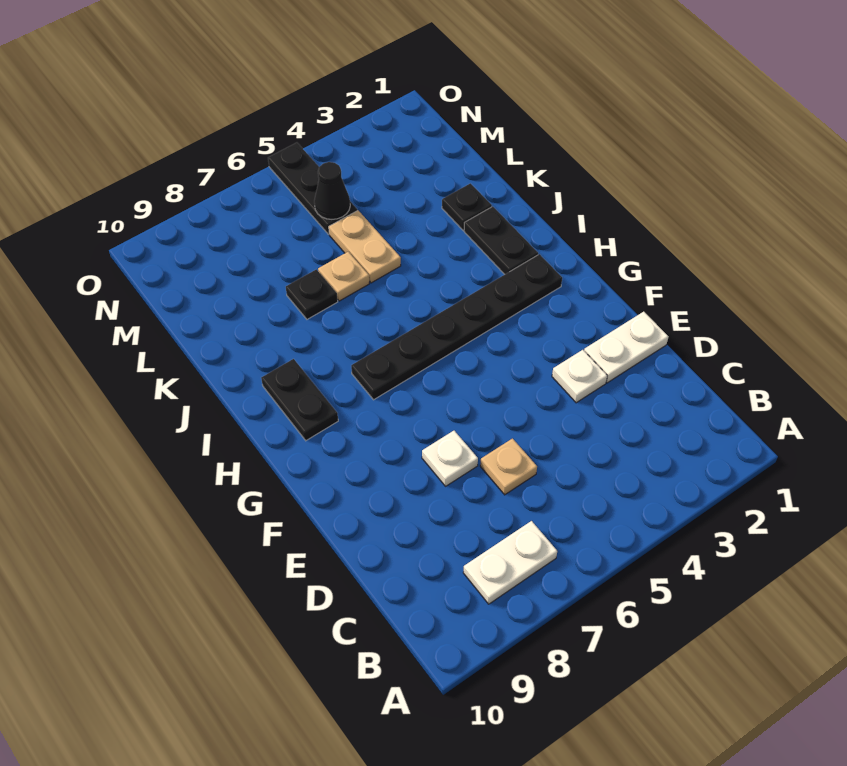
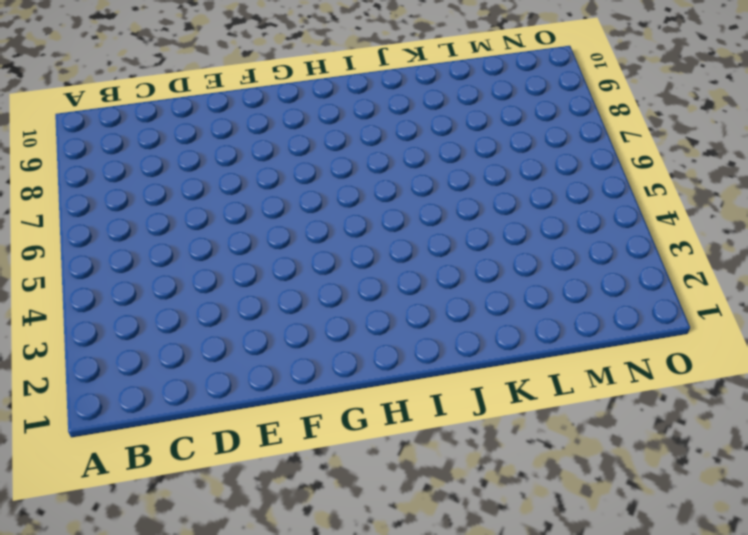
none -> white plate B7:B8 level 1
none -> tan plate D6 level 1
none -> white plate E1:E2 level 1

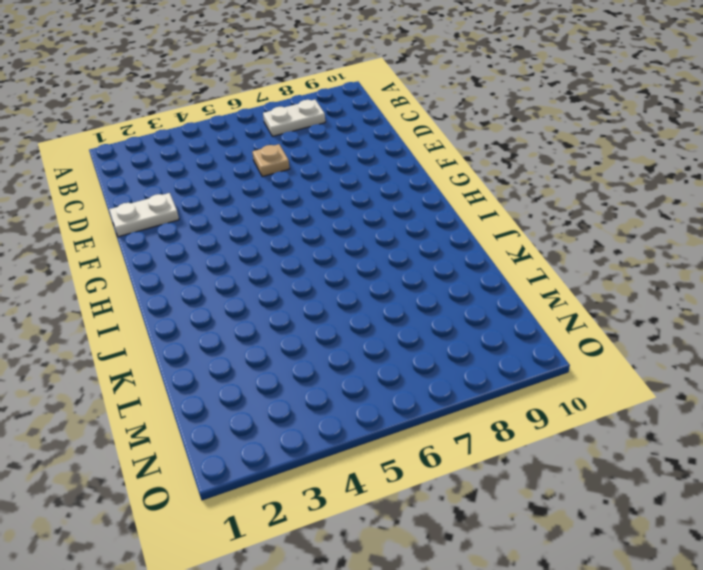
none -> white plate E3 level 1
none -> white plate E7 level 1
none -> black plate H2:H7 level 1

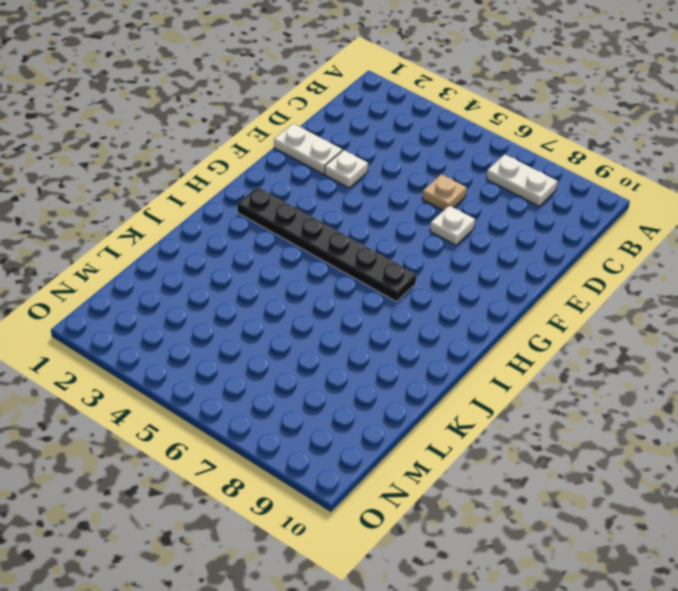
none -> black plate H9:I9 level 1
none -> black plate I2:J2 level 1
none -> black plate K2 level 1

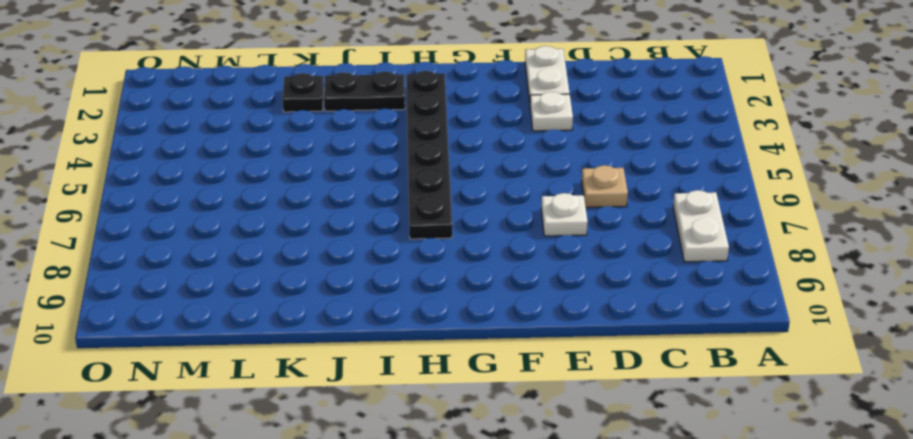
none -> black plate H9:I9 level 1
none -> tan plate K5:L5 level 1
none -> tan plate K6 level 1

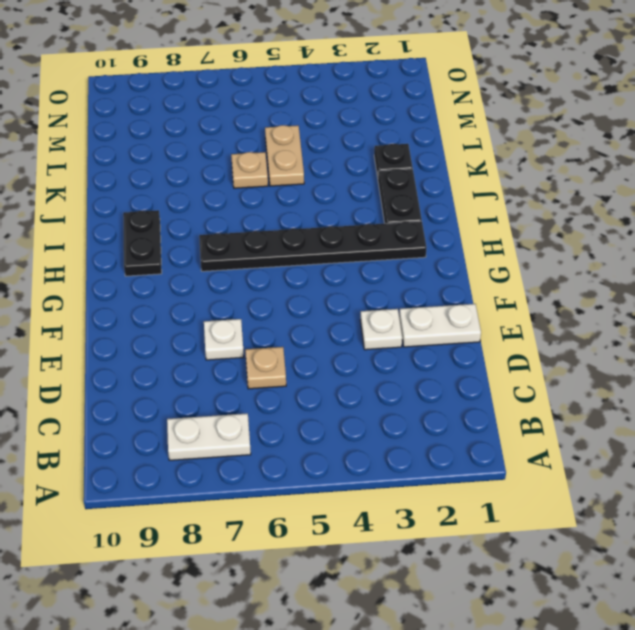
none -> black plate K7 level 1
none -> black plate M5:O5 level 1
none -> black cone M5 level 2

